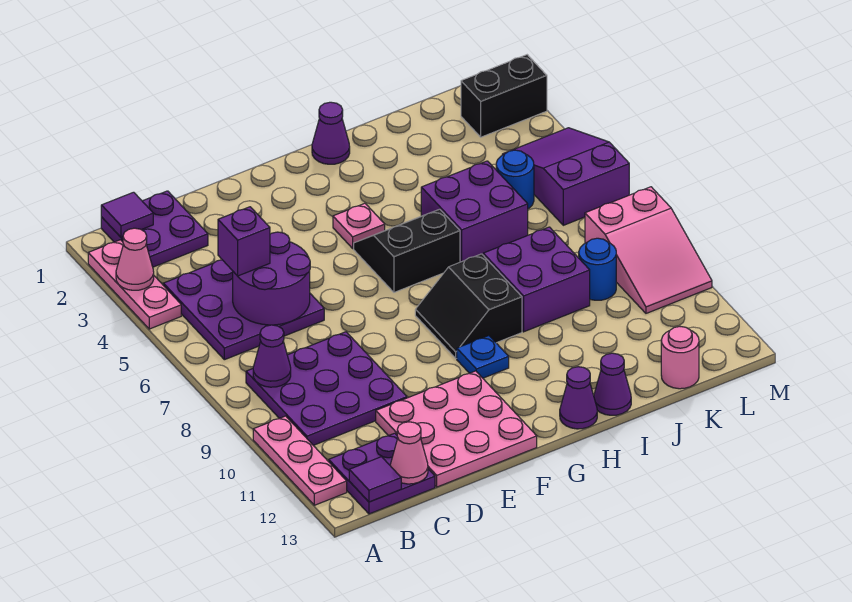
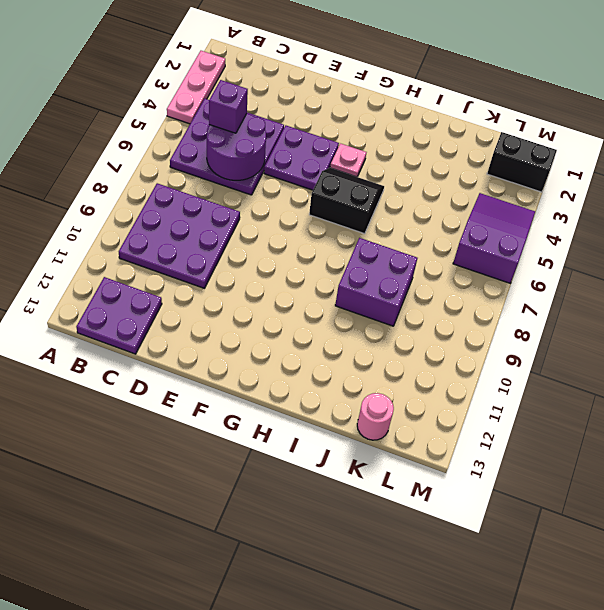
purple plate E4:F5 level 1 -> purple plate B1:C2 level 1
none -> pink plate A10:A12 level 1
none -> pink plate D11:F13 level 1
none -> black slope G8:H9 level 1 top H

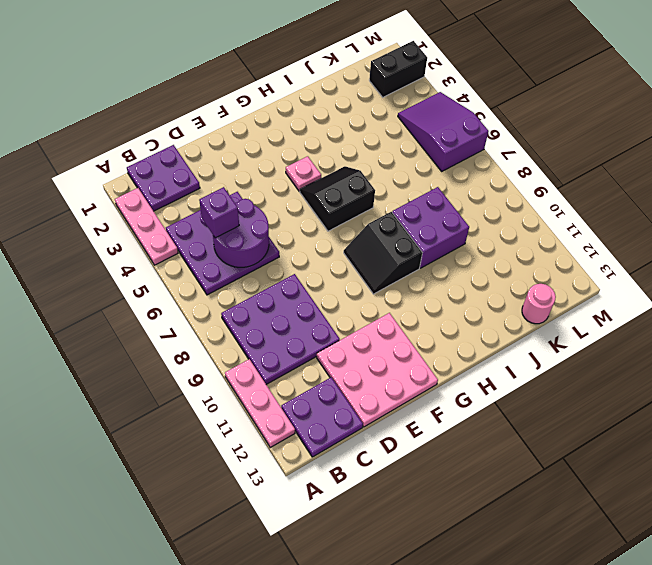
none -> blue plate G10 level 1
none -> purple cone H1 level 1
none -> purple cone H13 level 1

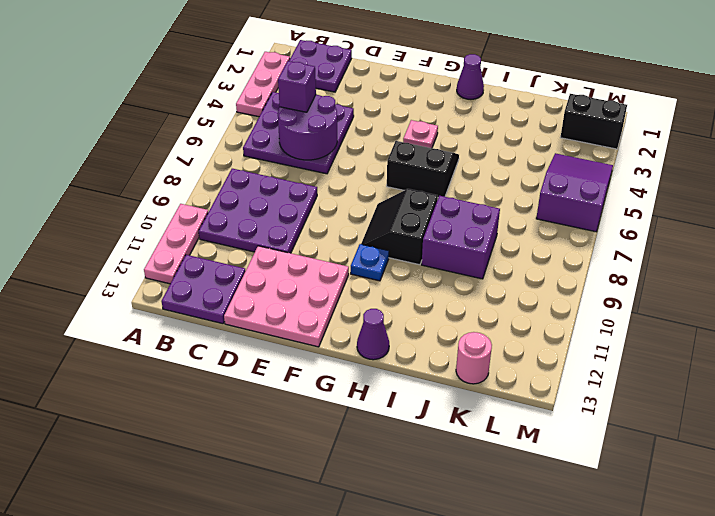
none -> purple brick I5:J6 level 1
none -> purple cone I13 level 1
none -> blue round brick K5 level 1

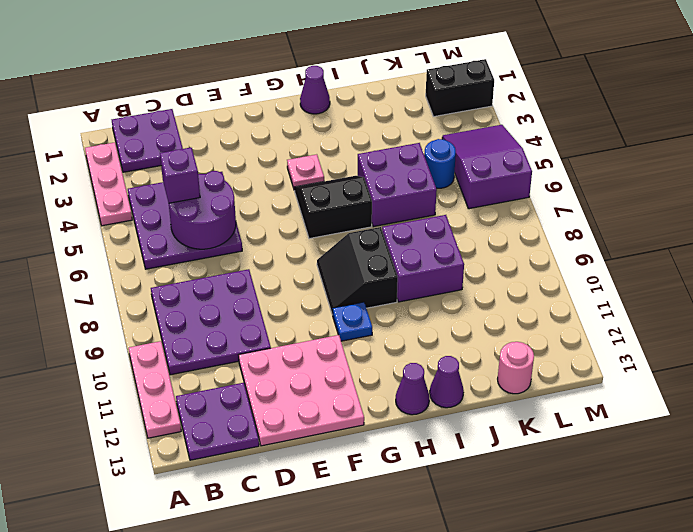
none -> blue round brick K9 level 1
none -> pink slope L8:M10 level 1 top 8
none -> pink cone A3 level 2

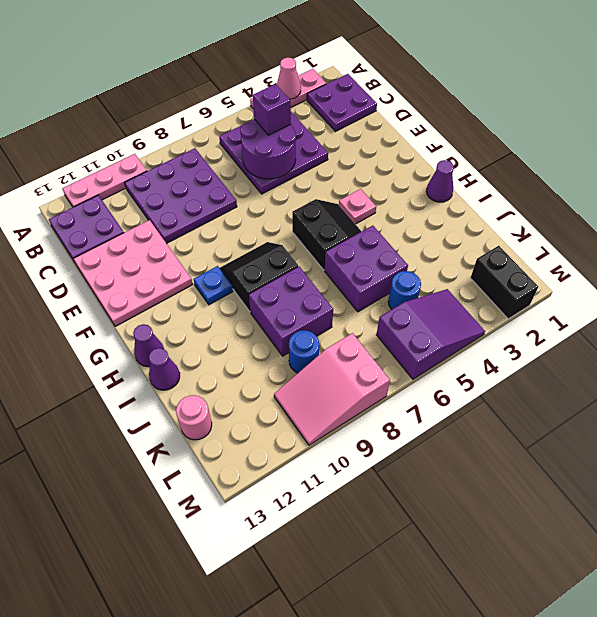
none -> purple tile B1 level 2
none -> purple cone B8 level 2
none -> purple tile B13 level 2

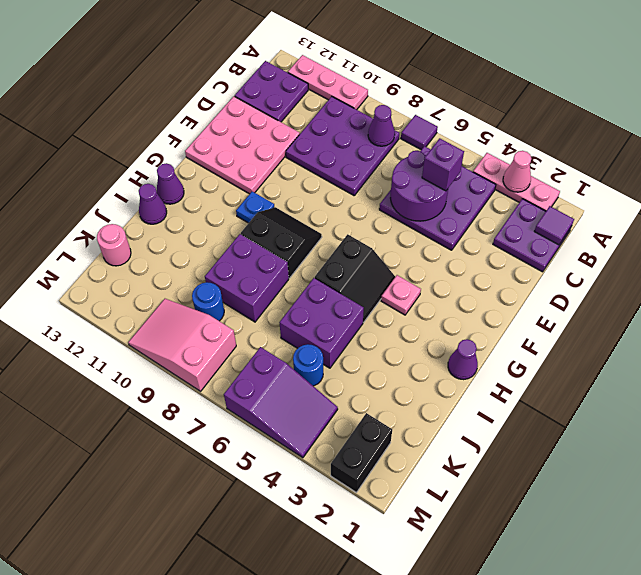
purple tile A7 level 1 -> purple tile B13 level 2
none -> pink cone C13 level 2

